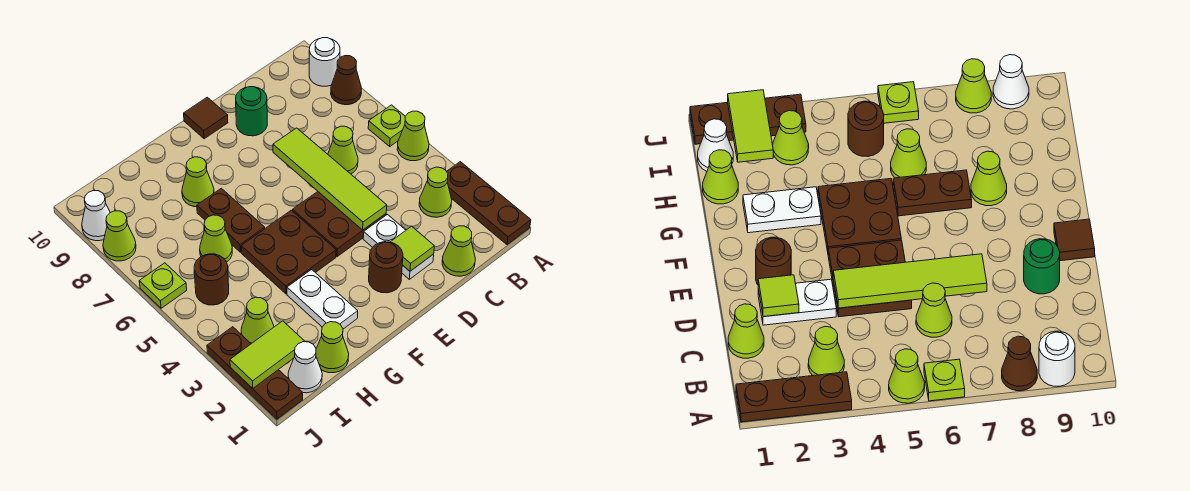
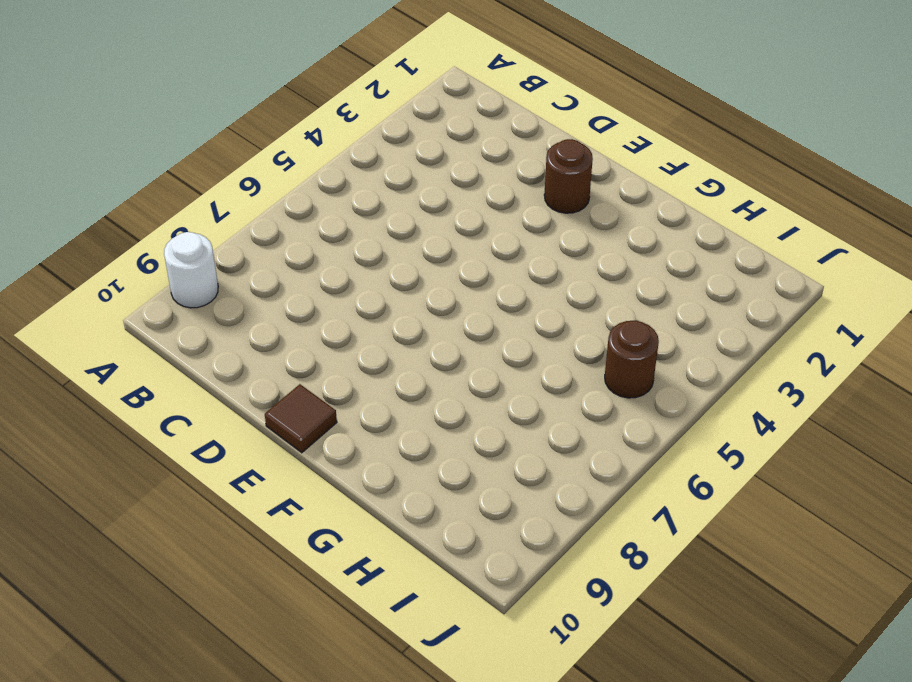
none -> brown plate A1:A3 level 1
none -> lime cone A5 level 1
none -> lime plate A6 level 1

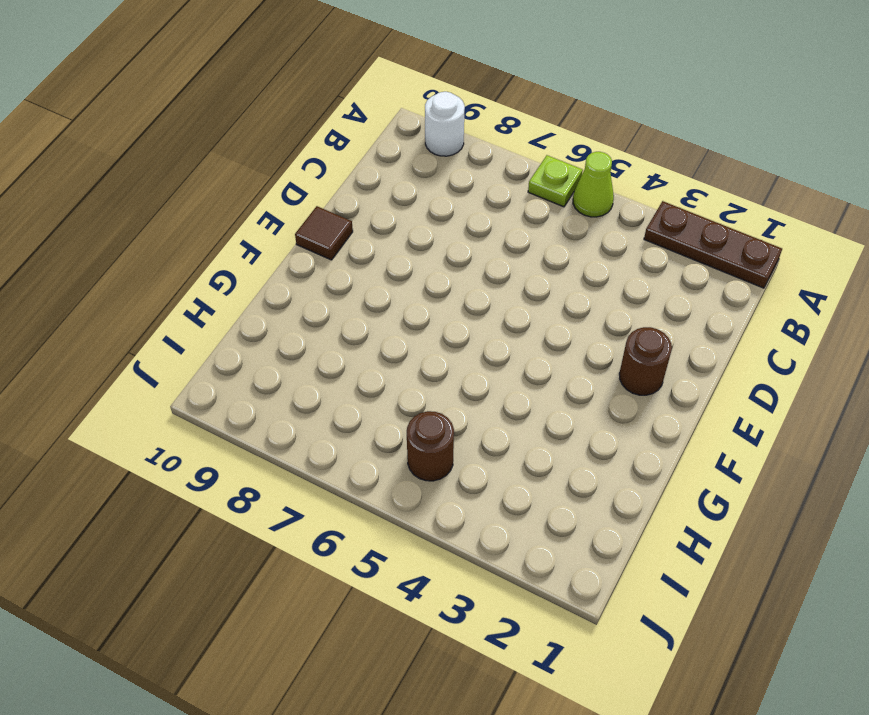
none -> brown cone A8 level 1
none -> lime cone B3 level 1
none -> lime cone C1 level 1

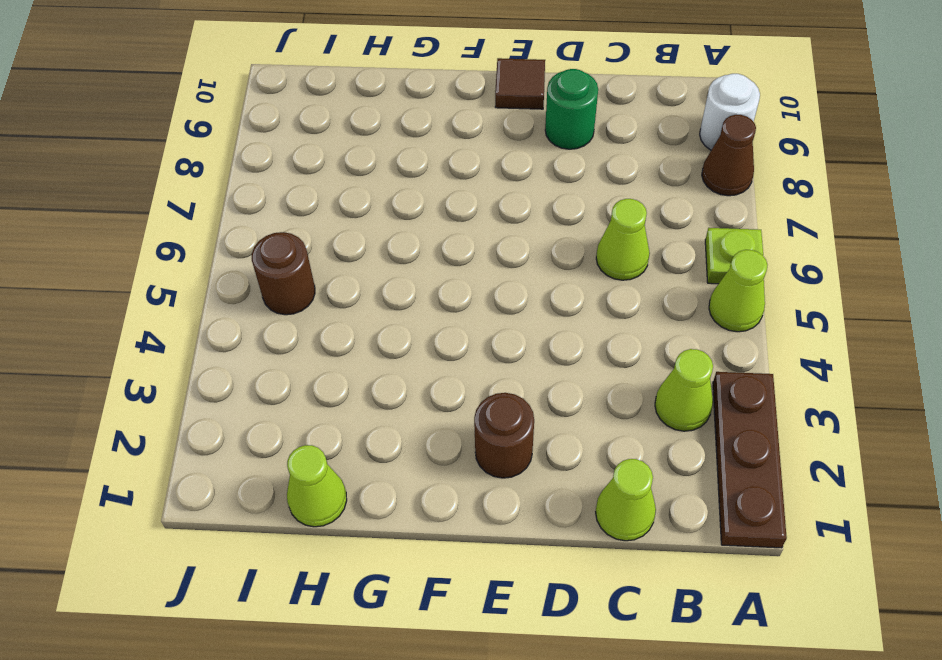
none -> white plate D2:D3 level 1
none -> brown plate D4:E5 level 1
none -> brown plate F4:G5 level 1

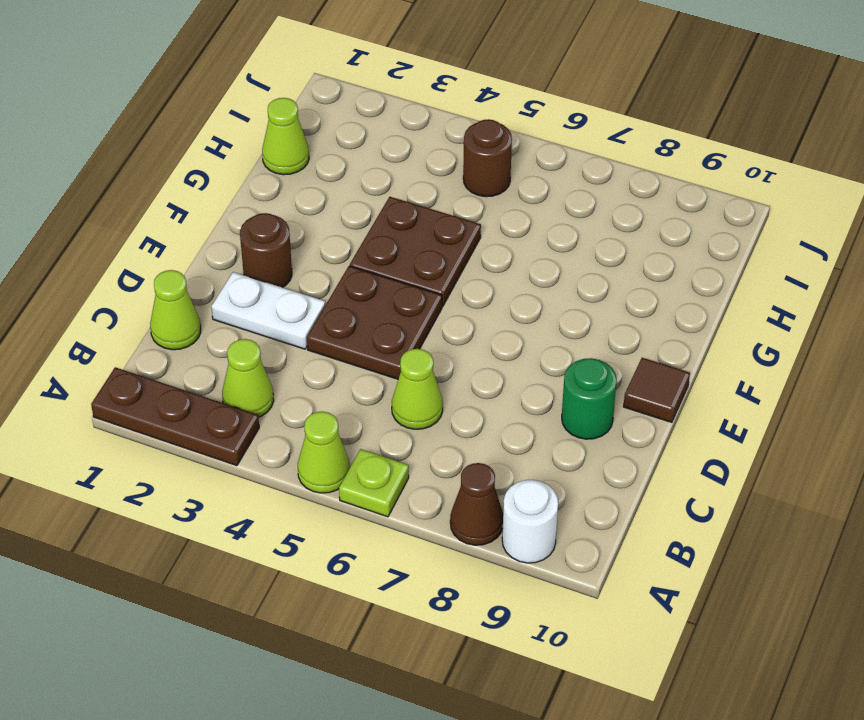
none -> white plate G2:G3 level 1
none -> brown plate G6:G7 level 1
none -> lime cone G8 level 1

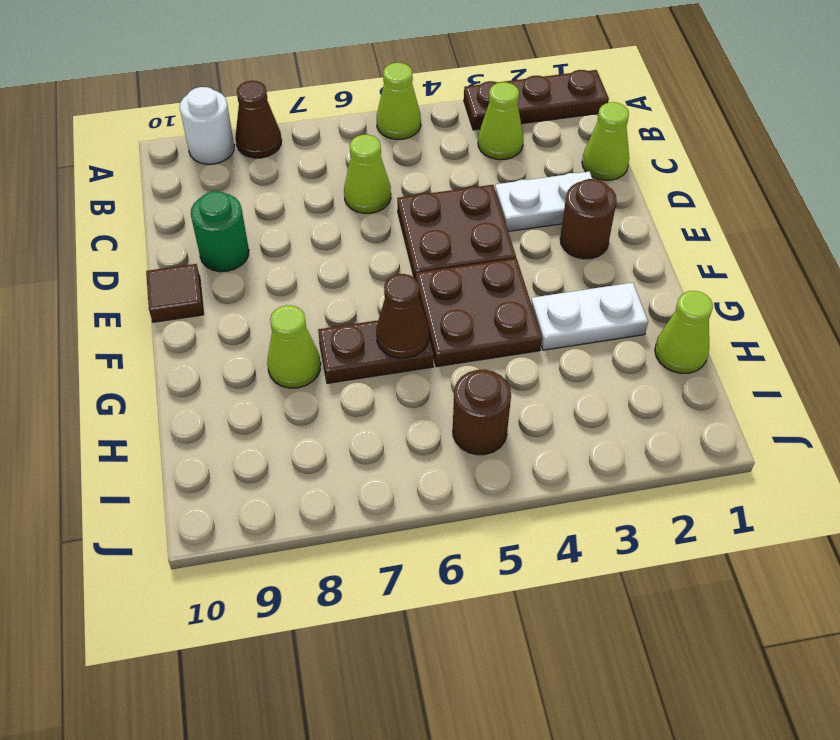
brown cone G6 level 2 -> none
none -> lime plate A6 level 1
none -> lime cone H6 level 1
none -> white cone I1 level 1

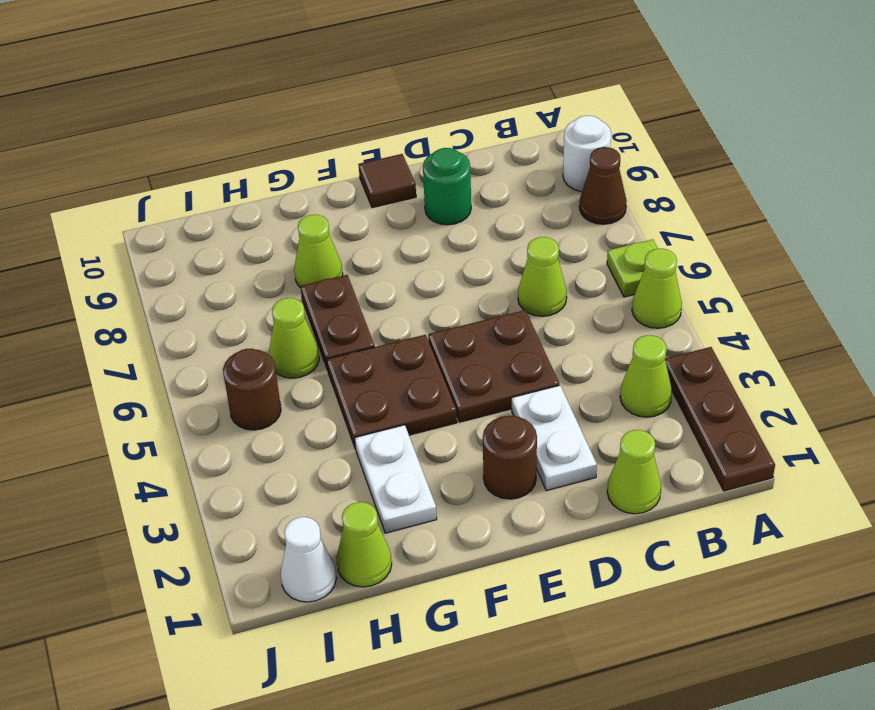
none -> lime cone I3 level 1
none -> brown plate J1:J3 level 1
none -> lime plate J6 level 1

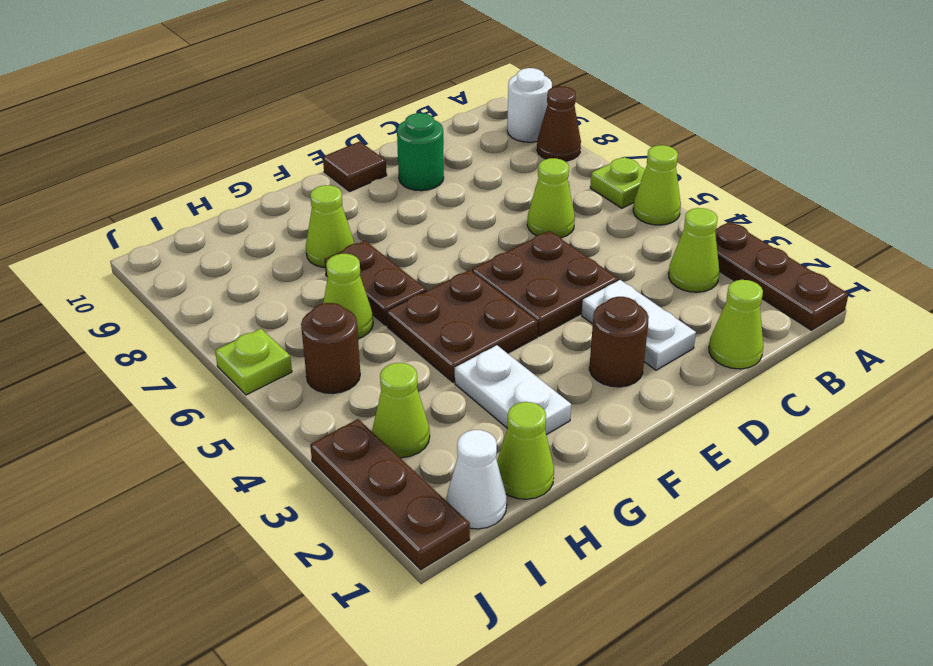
none -> lime cone J8 level 1
none -> white cone J9 level 1
none -> lime tile D2 level 2

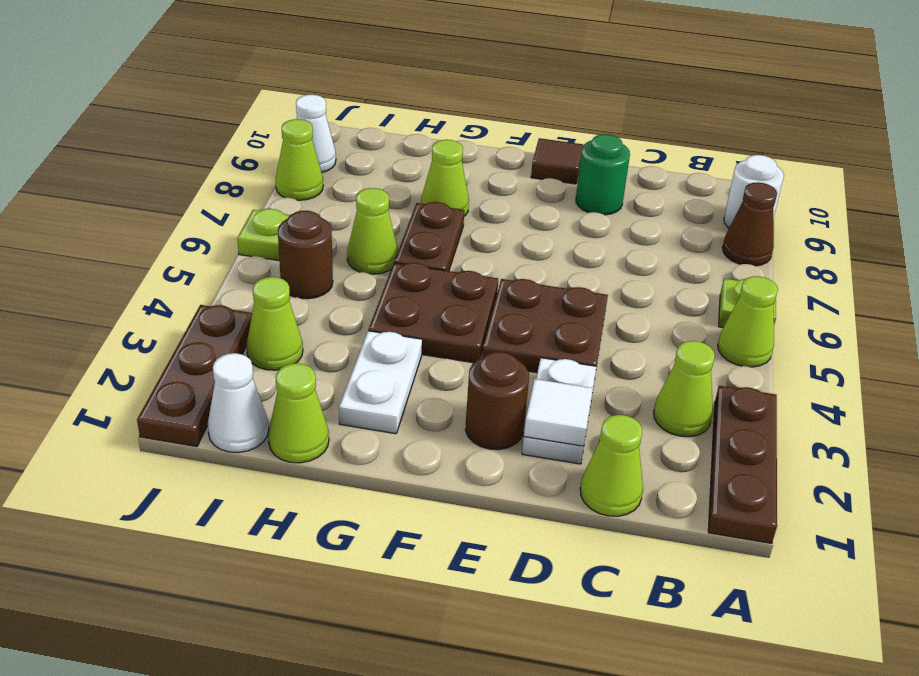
white tile D2 level 2 -> lime tile D2 level 2
none -> lime cone C6 level 1
none -> lime tile D4:D7 level 2
none -> lime tile I2:J2 level 2

